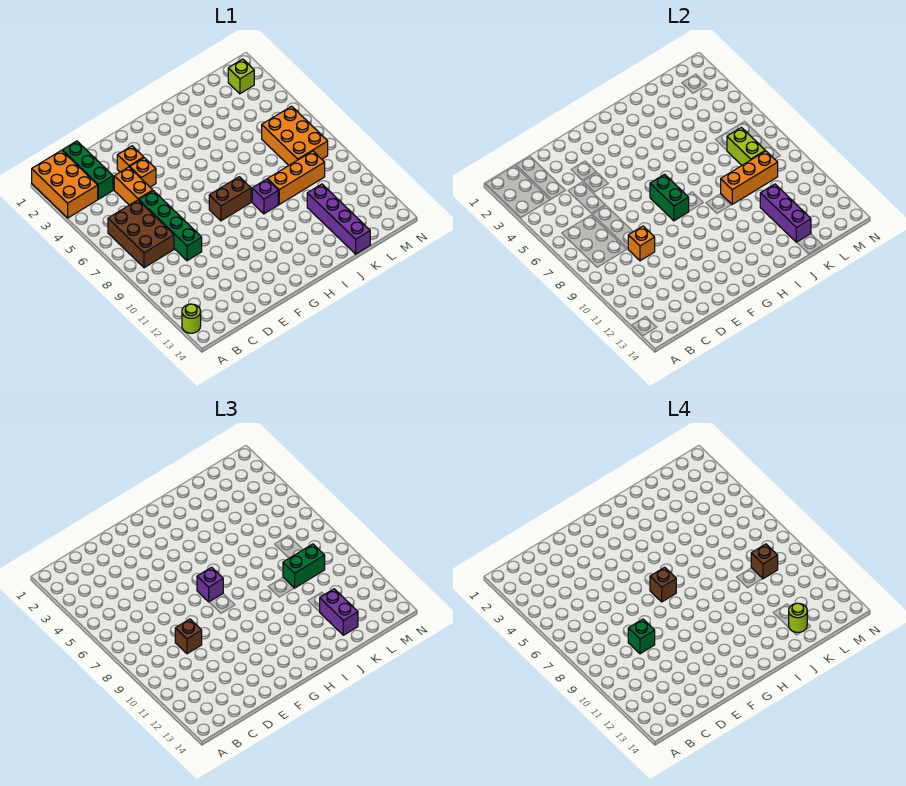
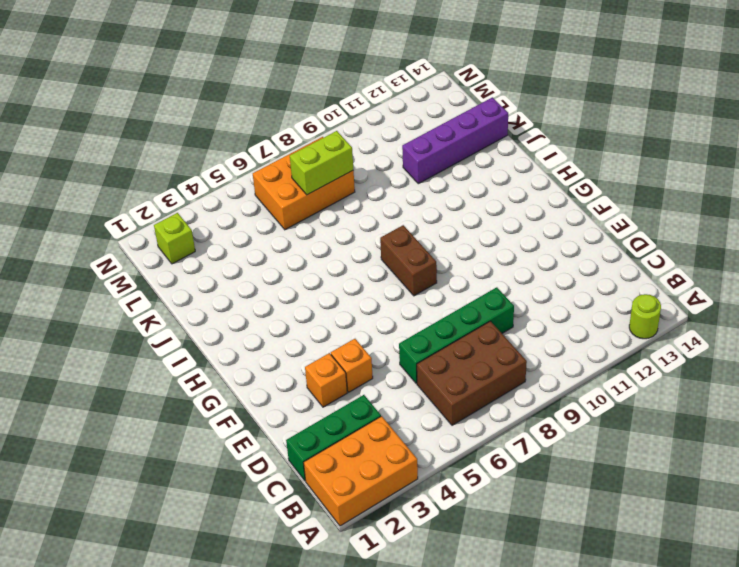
none -> orange brick D4:D5 level 1
none -> purple brick I9 level 1
none -> orange brick J9:L9 level 1

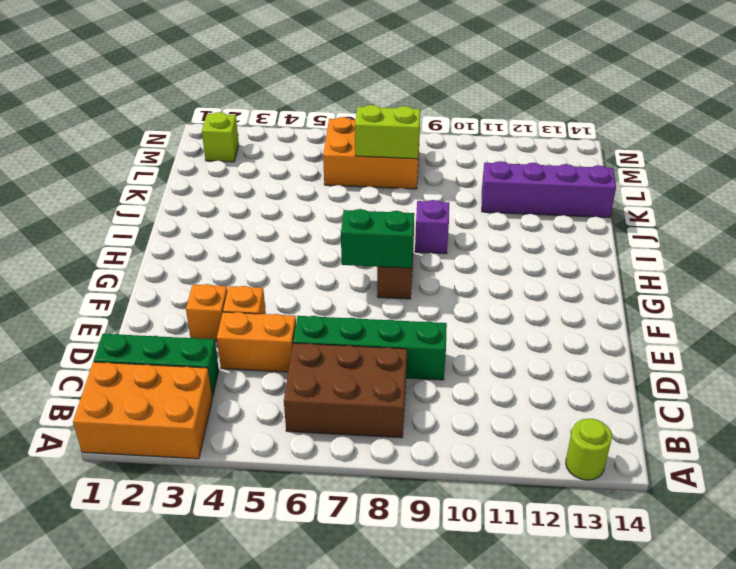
none -> orange brick J9:L9 level 1
none -> orange brick D9 level 2
none -> orange brick J9:L9 level 2

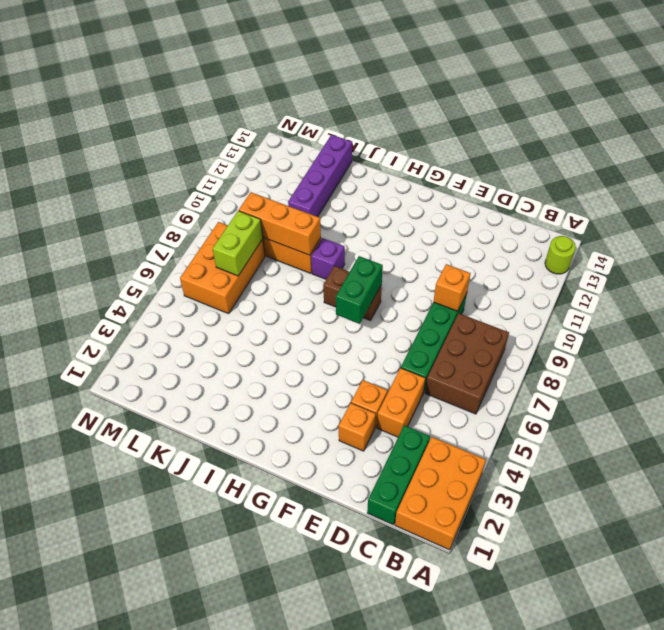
none -> lime brick M2 level 1
none -> purple brick K11:K13 level 2
none -> brown brick D9 level 3

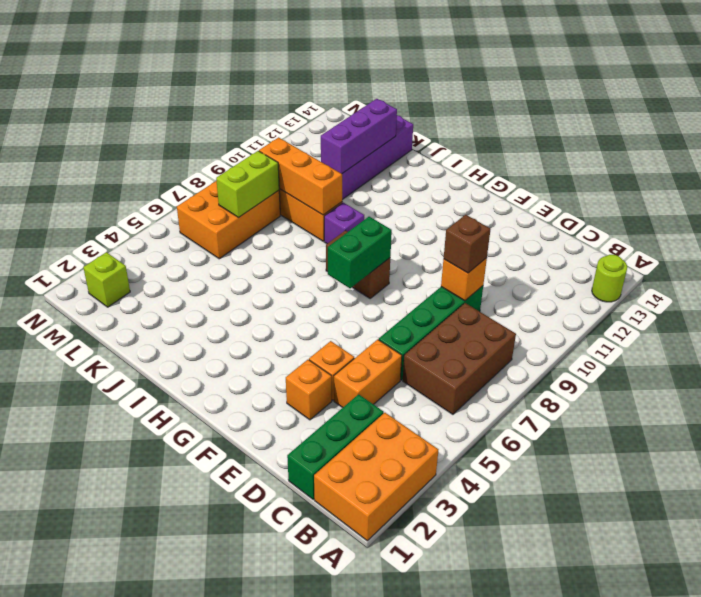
none -> purple brick G7 level 3
none -> green brick K9:L9 level 3
none -> purple brick K12:K13 level 3

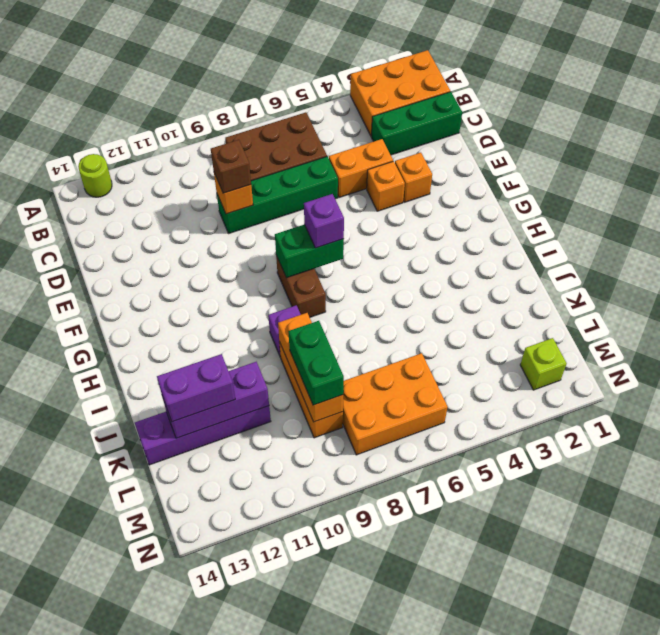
none -> lime brick L7:L8 level 2
none -> green brick D9 level 4
none -> brown brick G7 level 4

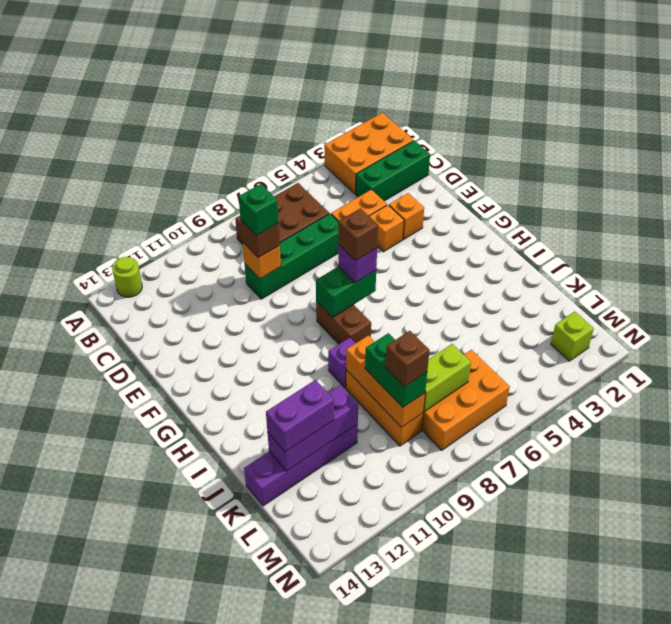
none -> lime round brick K13 level 4

